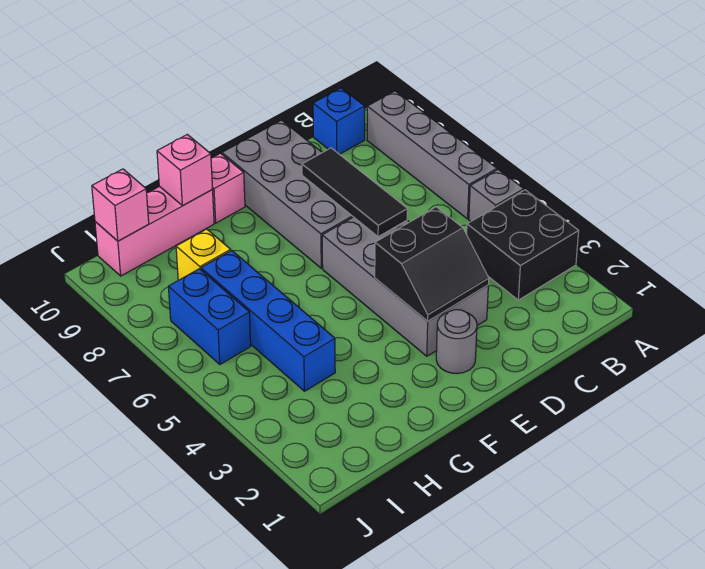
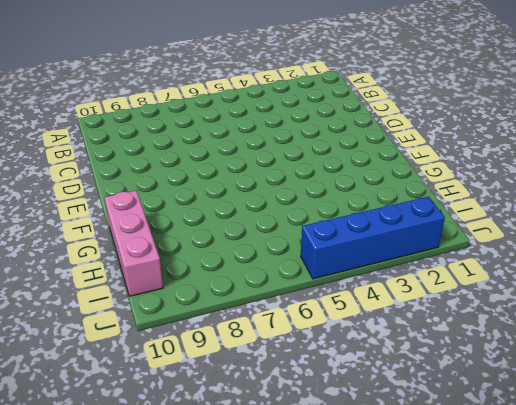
blue brick J2:J5 level 1 -> blue brick H4:H7 level 1
none -> black brick A3:B4 level 1
none -> grey brick A5 level 1
none -> grey brick A6:A9 level 1

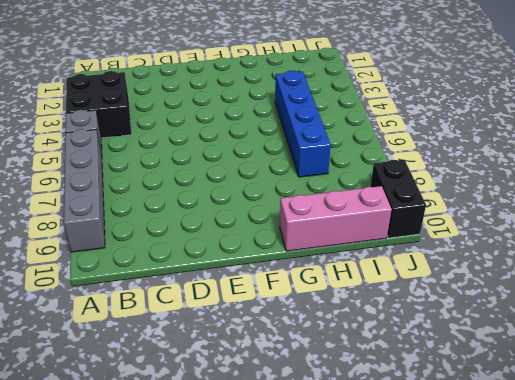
black brick J9:J10 level 1 -> none
none -> blue brick B10 level 1
none -> grey brick D3:E6 level 1
none -> grey brick D7:E10 level 1

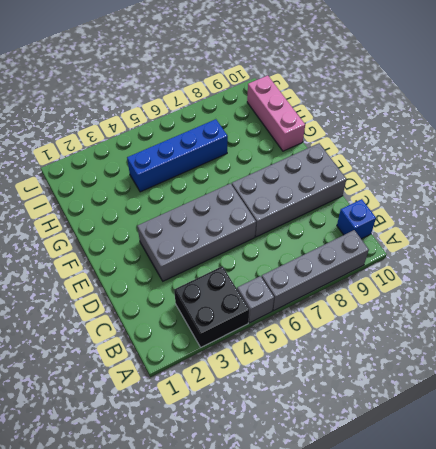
none -> grey round brick E2 level 1
none -> pink brick F10 level 1
none -> yellow brick H8 level 1

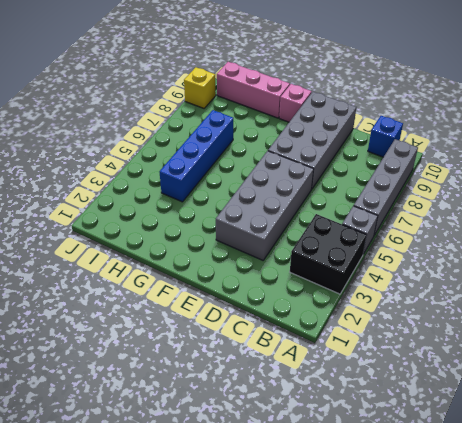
yellow brick J9 level 1 -> yellow brick H8 level 1
none -> grey round brick E2 level 1
none -> blue brick I6:I7 level 1
none -> black slope D3:E4 level 2 top 4

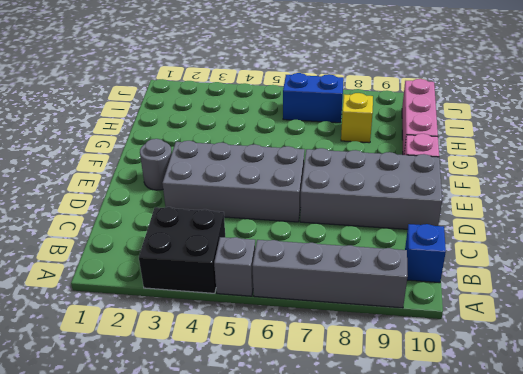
none -> blue brick H4:H7 level 1
none -> black slope D3:E4 level 2 top 4
none -> black tile D6:D8 level 2

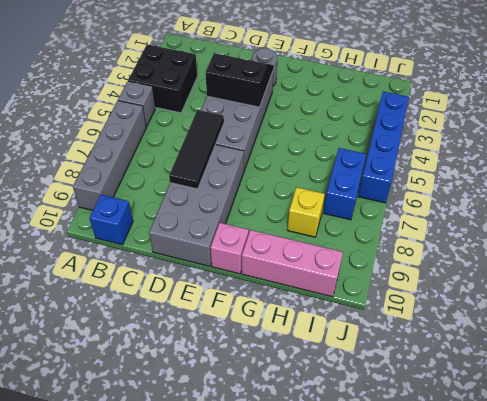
blue brick J3:J6 level 1 -> blue brick H4:H7 level 1
none -> pink brick G10 level 2
none -> pink brick I10 level 2

